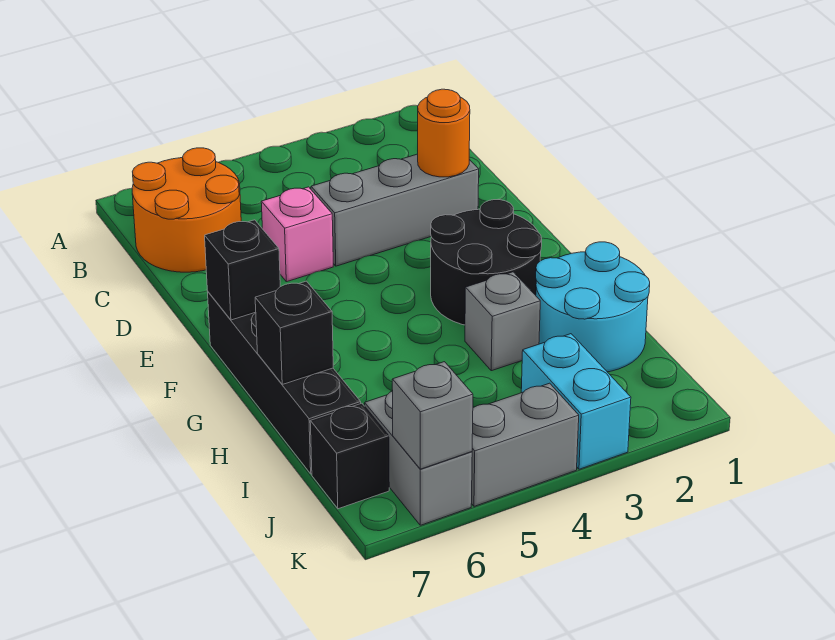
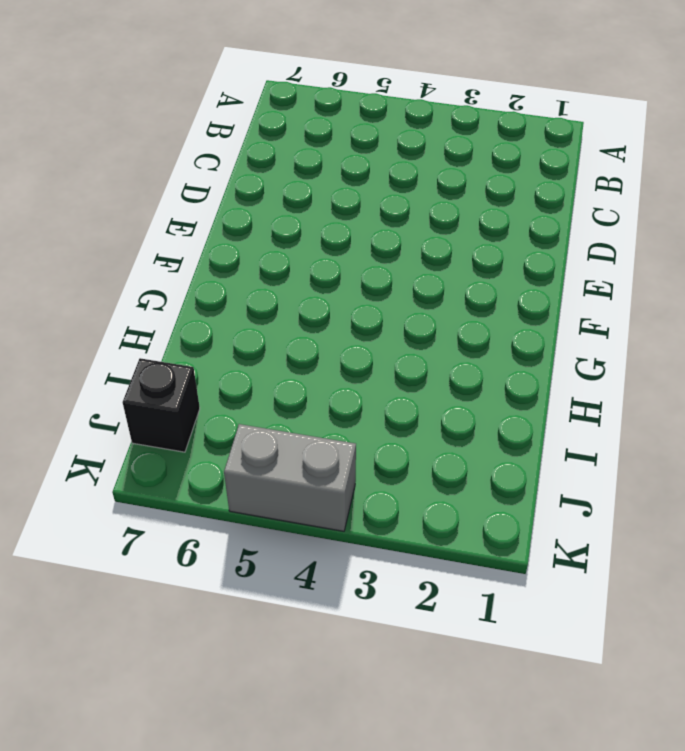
none -> orange round brick B6:C7 level 1
none -> grey brick D2:D4 level 1
none -> pink brick D5 level 1

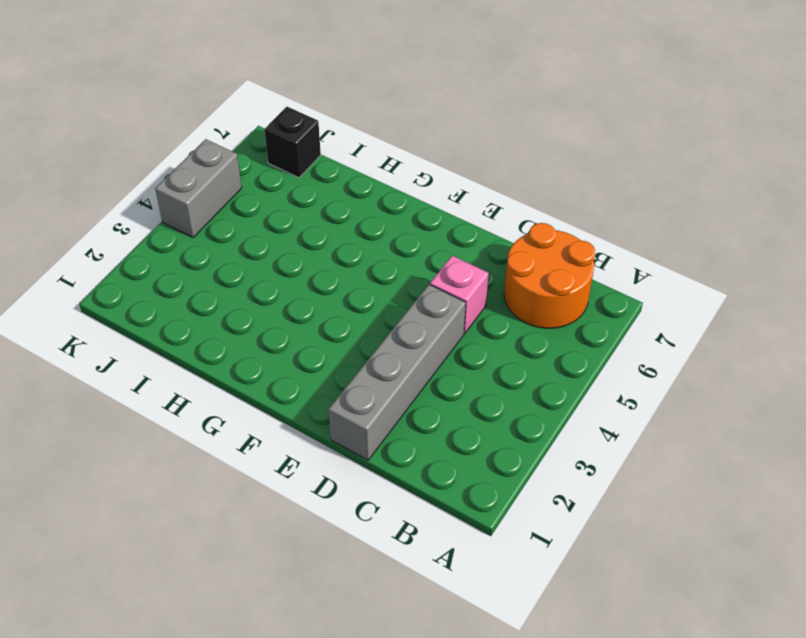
grey brick D1:D4 level 1 -> grey brick D2:D4 level 1
none -> black round brick F2:G3 level 1
none -> black brick F7:I7 level 1
none -> cyan round brick H1:I2 level 1

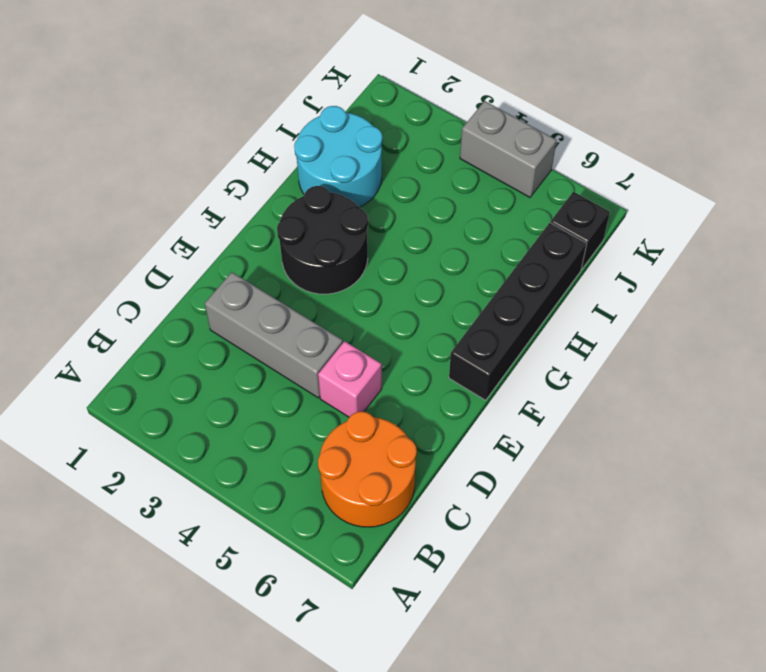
none -> grey brick H3 level 1
none -> cyan brick J3:K3 level 1
none -> grey brick J6:K6 level 1

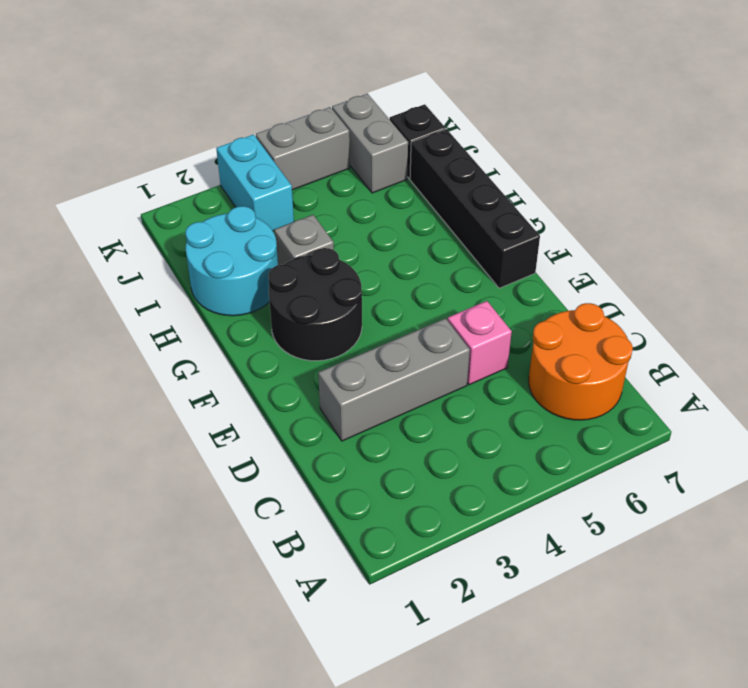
none -> orange round brick D2 level 2
none -> black brick F7 level 2
none -> black brick H7 level 2

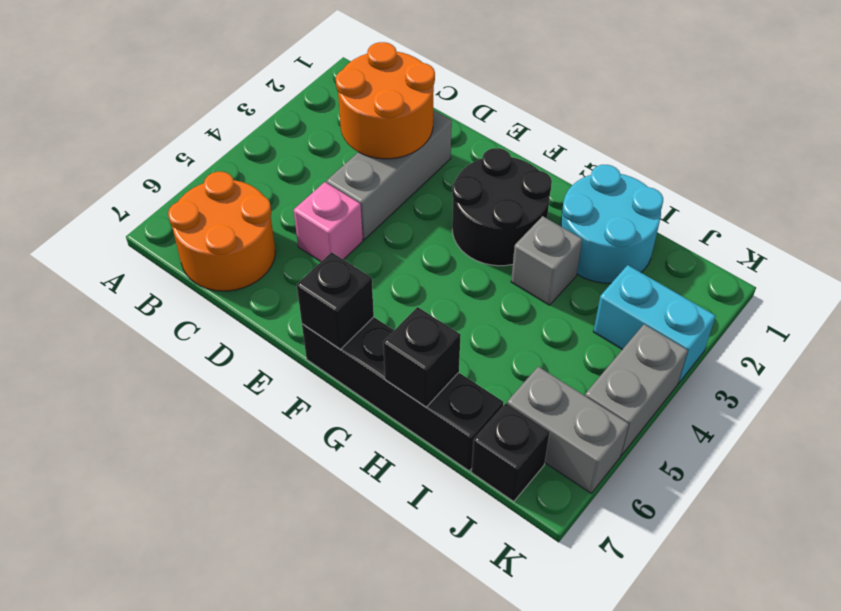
orange round brick C2:D3 level 2 -> orange round brick D2 level 2
none -> grey brick K6 level 2

